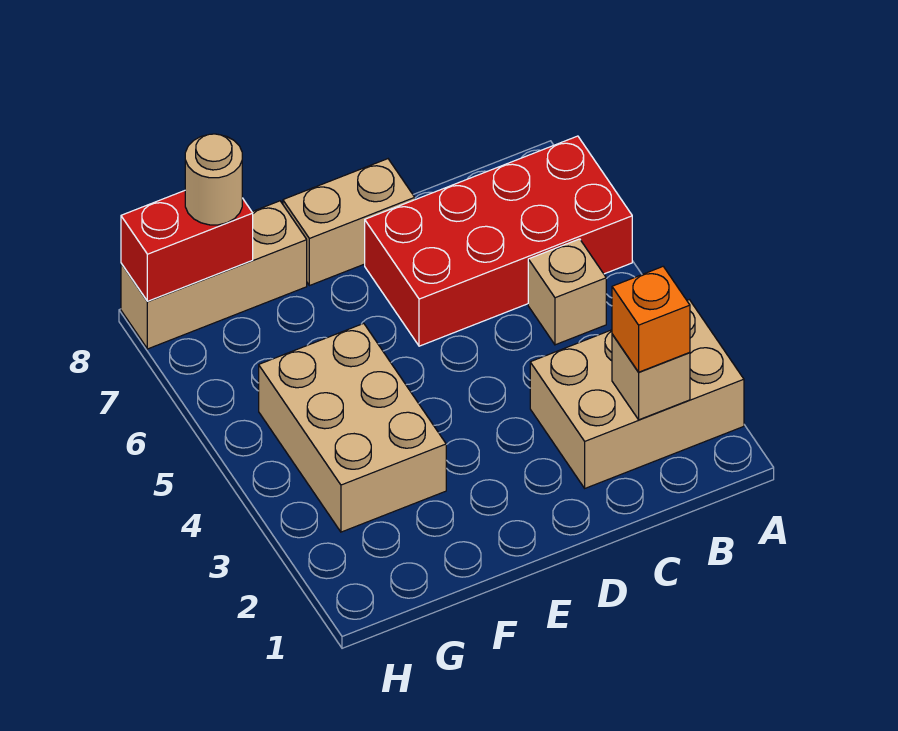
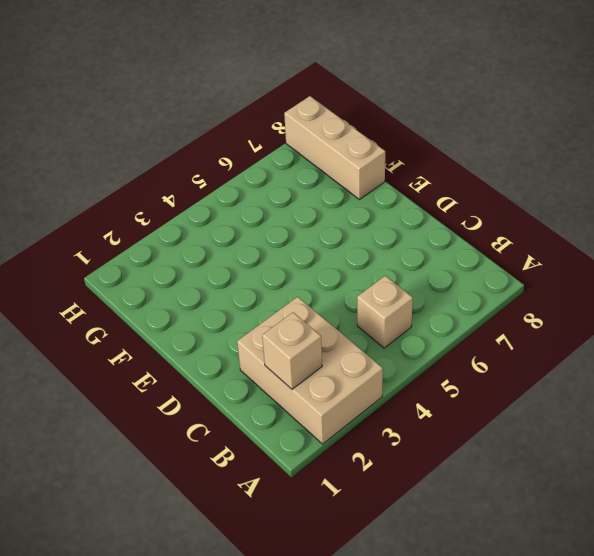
none -> red brick A6:D7 level 1
none -> tan brick D8:E8 level 1

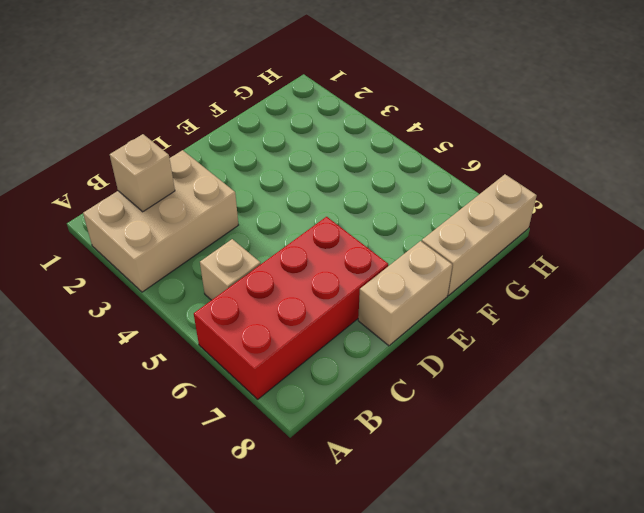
none -> tan brick F3:G5 level 1
none -> red brick G8:H8 level 2

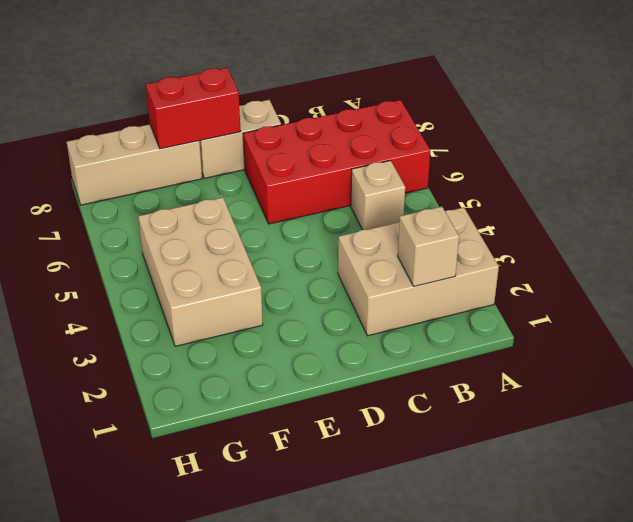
red brick E8:F8 level 2 -> red brick G8:H8 level 2
none -> orange brick B2 level 3
none -> tan round brick G8 level 3

